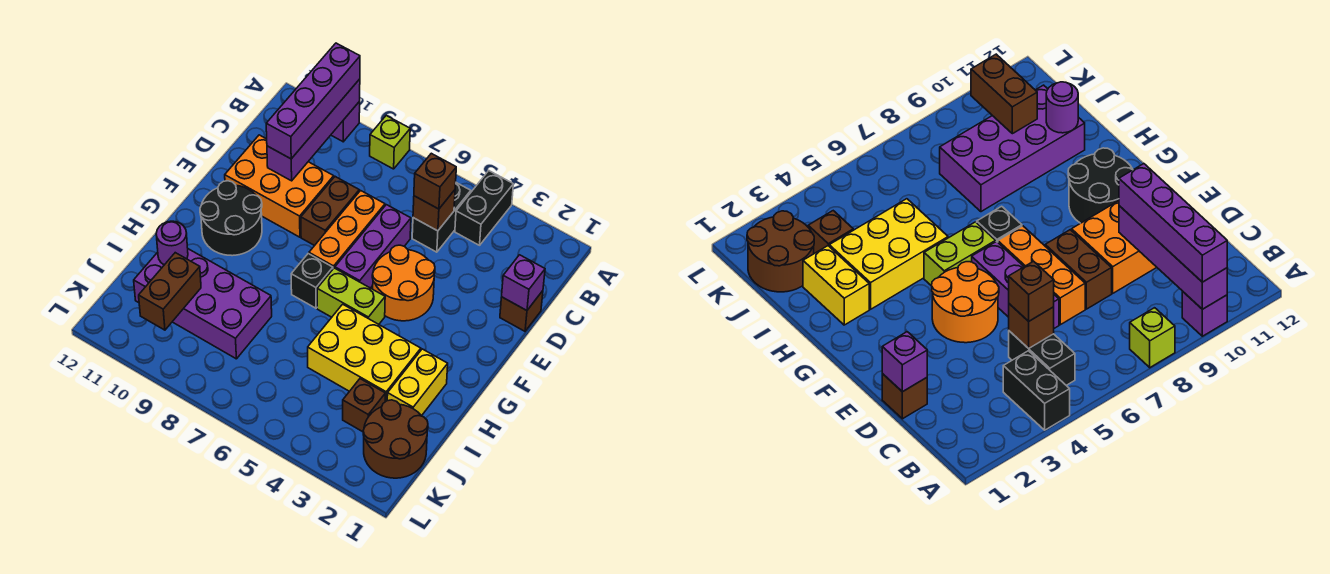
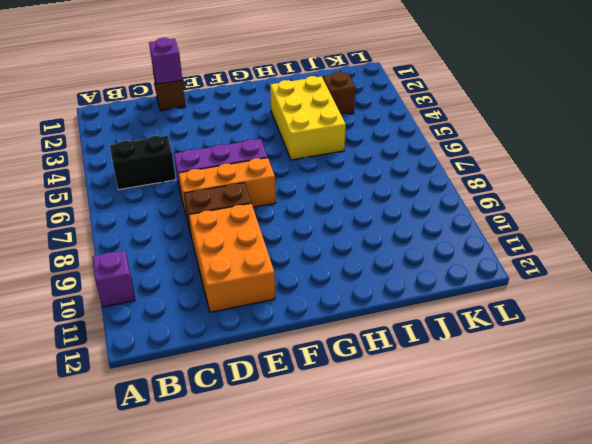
none -> black brick A4:B4 level 1
none -> lime brick A8 level 1
none -> orange round brick E4:F5 level 1

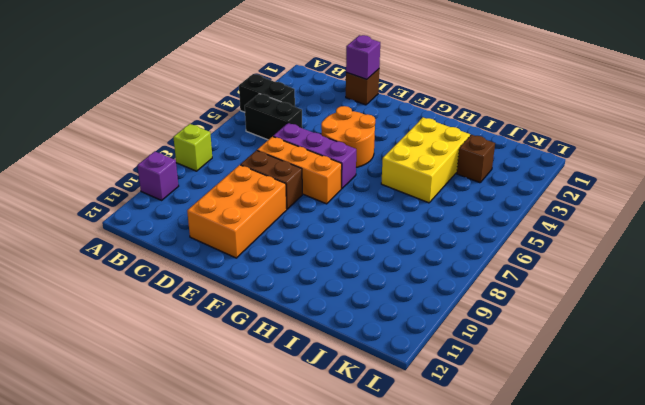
none -> black round brick F10:G11 level 1
none -> lime brick G5:G6 level 1
none -> black brick G7 level 1

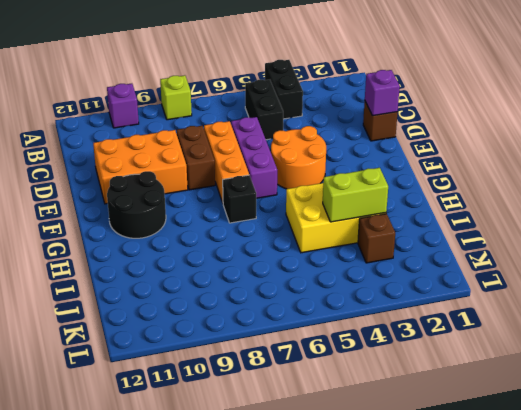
lime brick I3:I4 level 2 -> lime brick G5:G6 level 1
none -> yellow brick H2:I2 level 1
none -> purple brick I8:J11 level 1
none -> brown round brick J1:K2 level 1

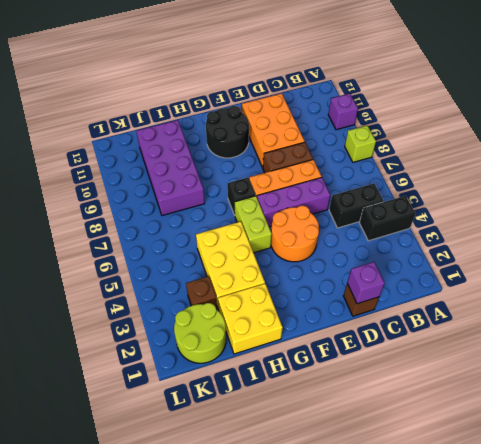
yellow brick H1:I2 level 1 -> yellow brick H2:I2 level 1
lime round brick J1:K2 level 1 -> brown round brick J1:K2 level 1
none -> purple brick A10:D10 level 2
none -> brown brick C5 level 2
none -> purple round brick I11 level 2

